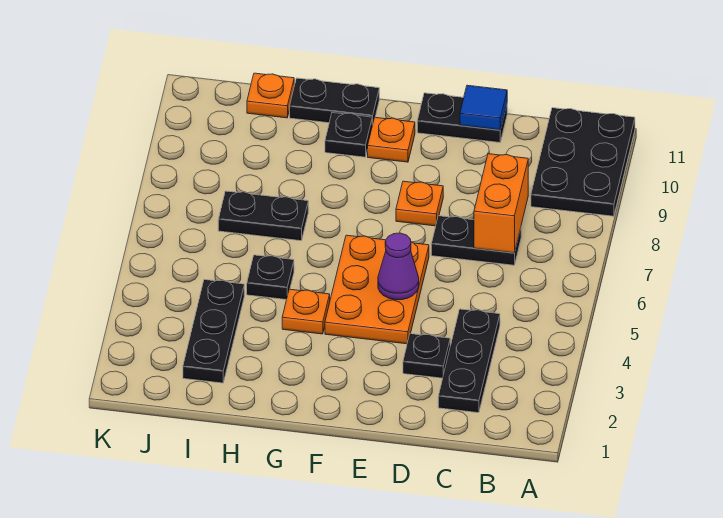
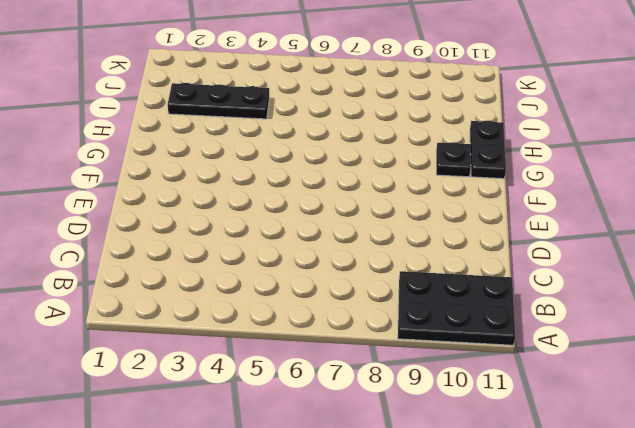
none -> black plate C2:C4 level 1
none -> black plate C7:D7 level 1
none -> black plate D3 level 1

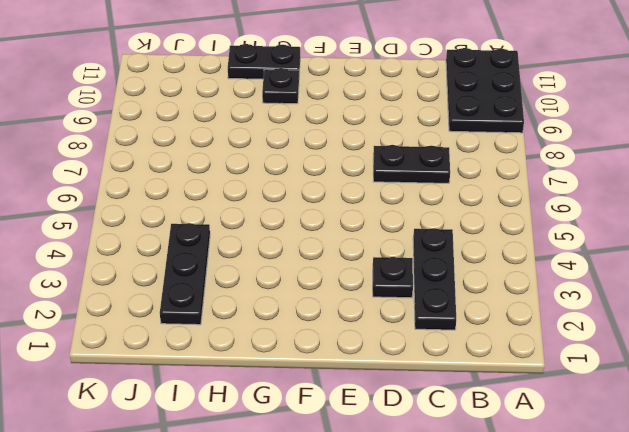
none -> black plate D11:E11 level 1
none -> orange plate E4:F6 level 1
none -> orange plate E8 level 1

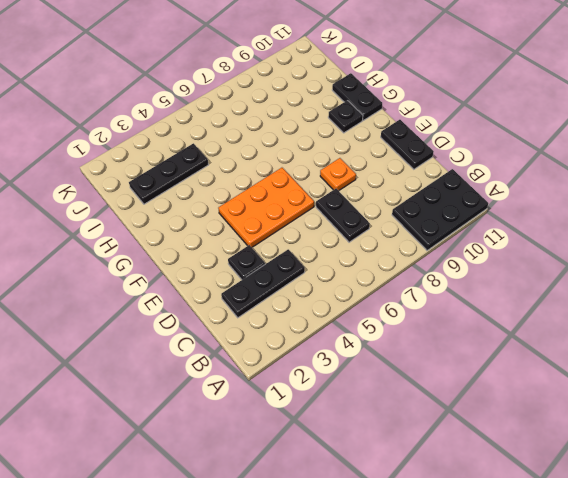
none -> orange plate F10 level 1
none -> orange plate G4 level 1
none -> black plate H5 level 1

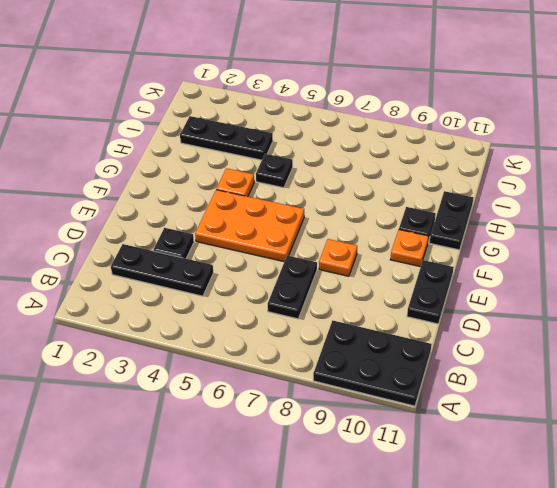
none -> black plate H7:I7 level 1
none -> orange plate I11 level 1
none -> orange brick C7:C8 level 2

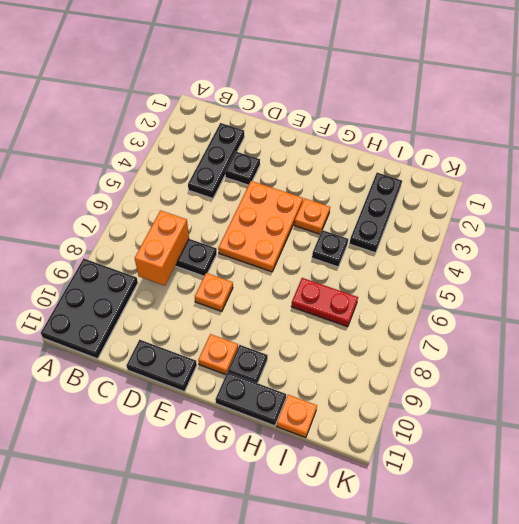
red plate H7:I7 level 1 -> black plate H7:I7 level 1
none -> blue tile D11 level 2
none -> purple cone E5 level 2

